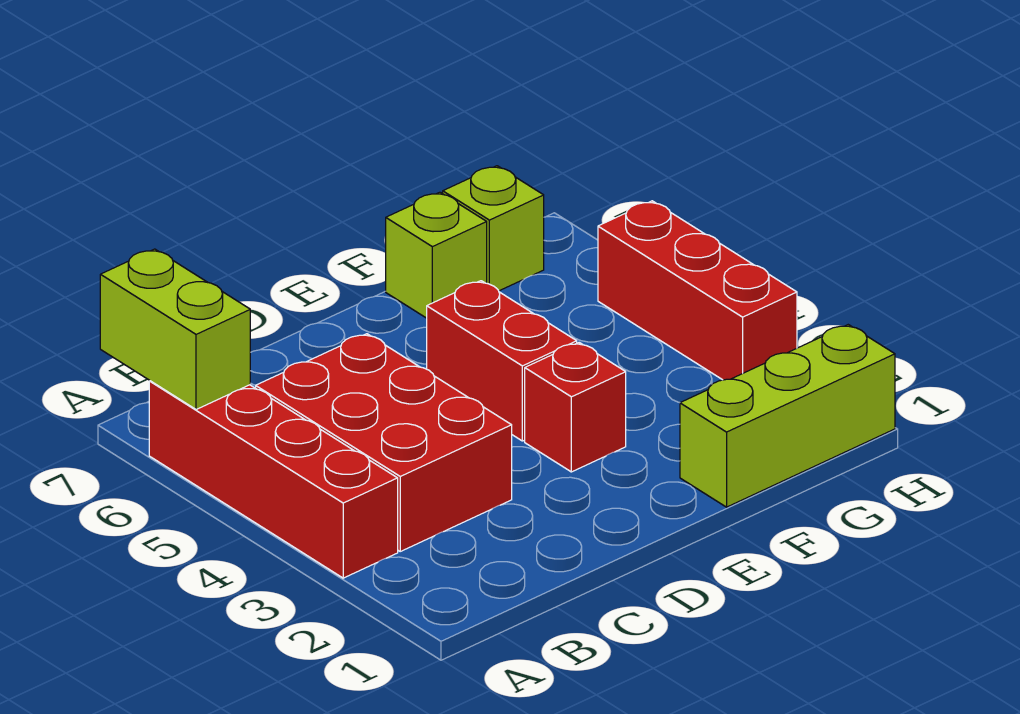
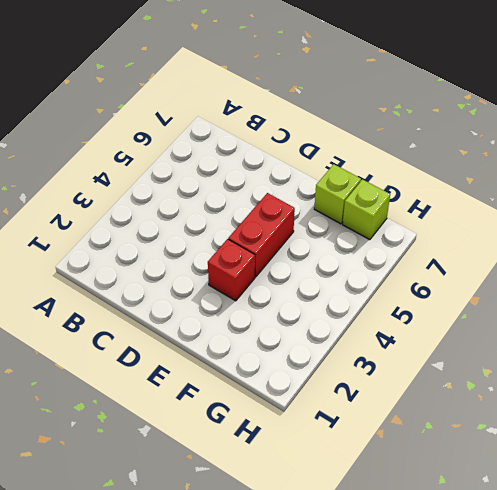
none -> red brick A3:A6 level 1
none -> red brick B3:C5 level 1

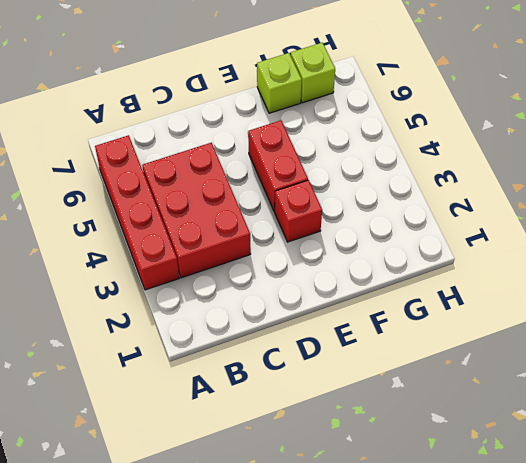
none -> lime brick F1:H1 level 1
none -> red brick H3:H5 level 1

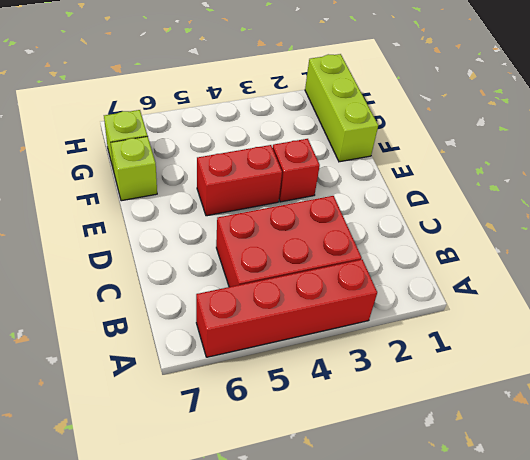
none -> red brick H3:H5 level 1
none -> lime brick A6:A7 level 2

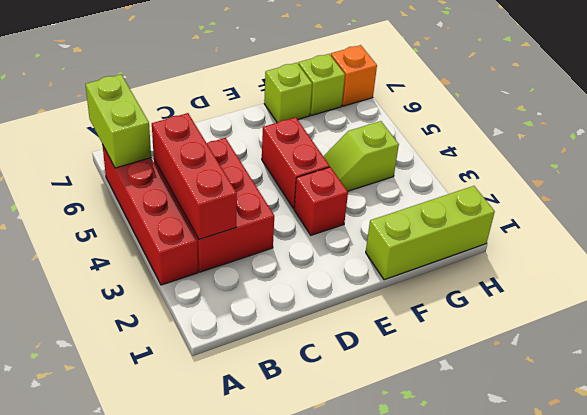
red brick B3:B5 level 2 -> red brick H3:H5 level 1
lime slope F4:G4 level 1 top G -> none
orange brick H7 level 1 -> none

